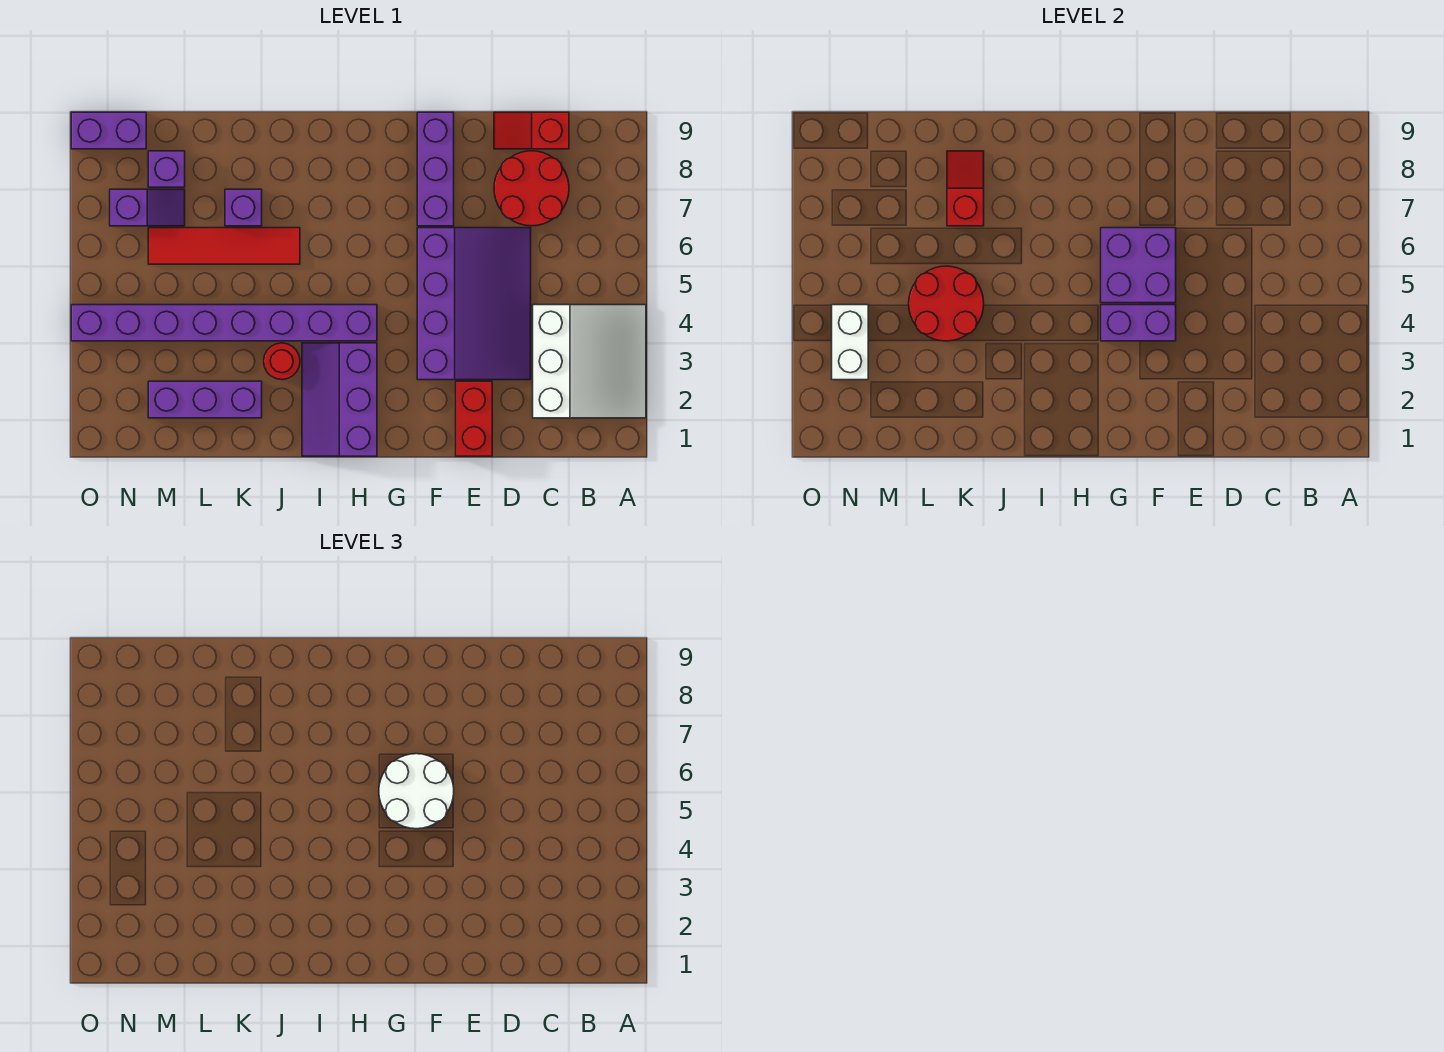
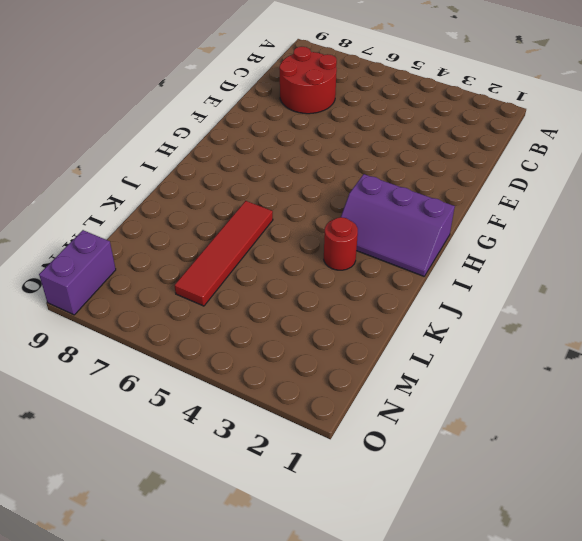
none -> white slope A2:C4 level 1 top C
none -> red slope C9:D9 level 1 top C
none -> purple slope D3:F6 level 1 top F

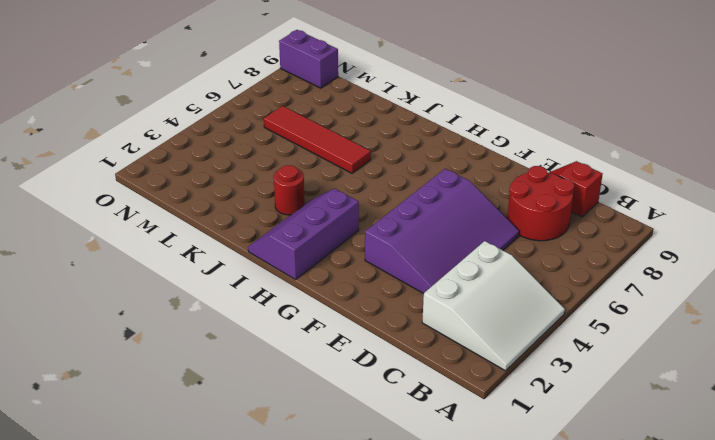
none -> red brick E1:E2 level 1
none -> purple brick F7:F9 level 1
none -> purple brick H4:O4 level 1

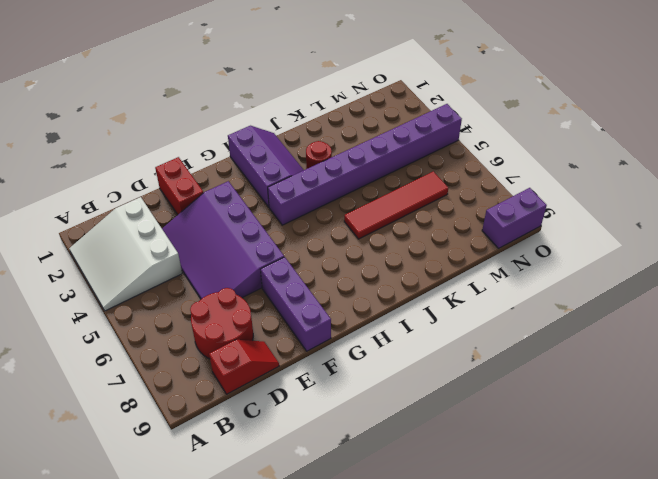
none -> purple brick K2:M2 level 1
none -> purple brick K7 level 1
none -> purple slope M7:N7 level 1 top N

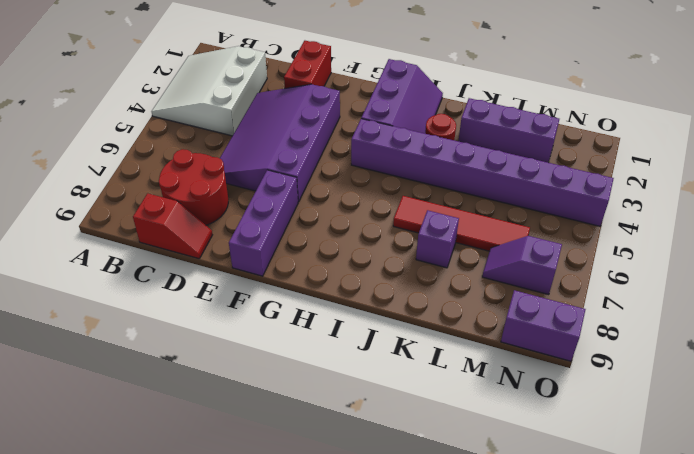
none -> purple brick M8 level 1
none -> purple brick F4:G4 level 2
none -> purple brick F5:G6 level 2

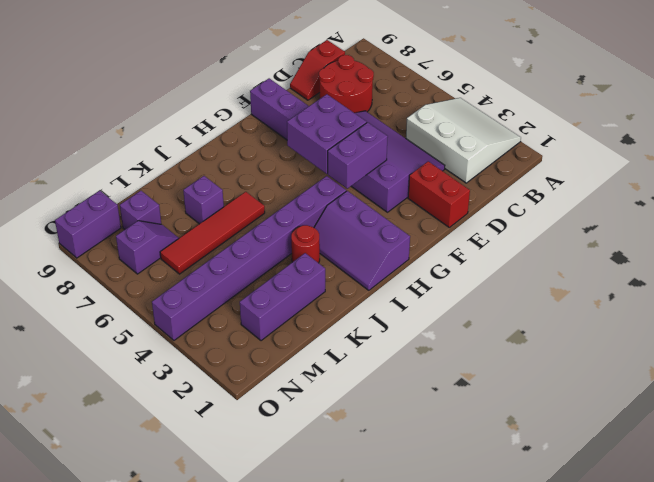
none -> red round brick K4:L5 level 2
none -> red slope K7:K8 level 2 top 7
none -> white brick N3:N4 level 2

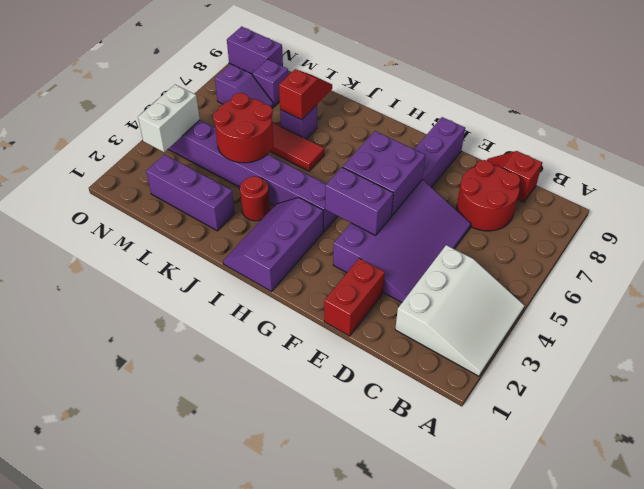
none -> white round brick F5:G6 level 3

